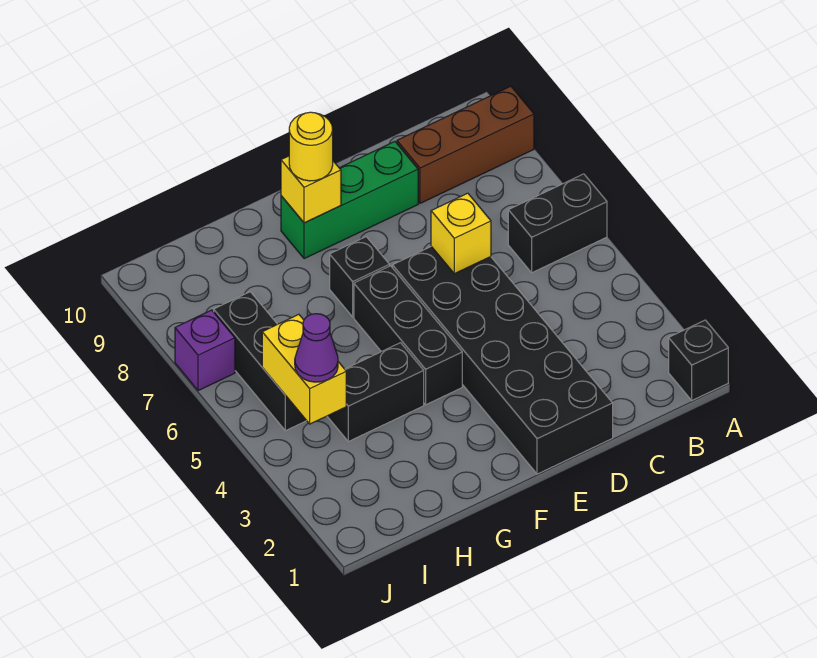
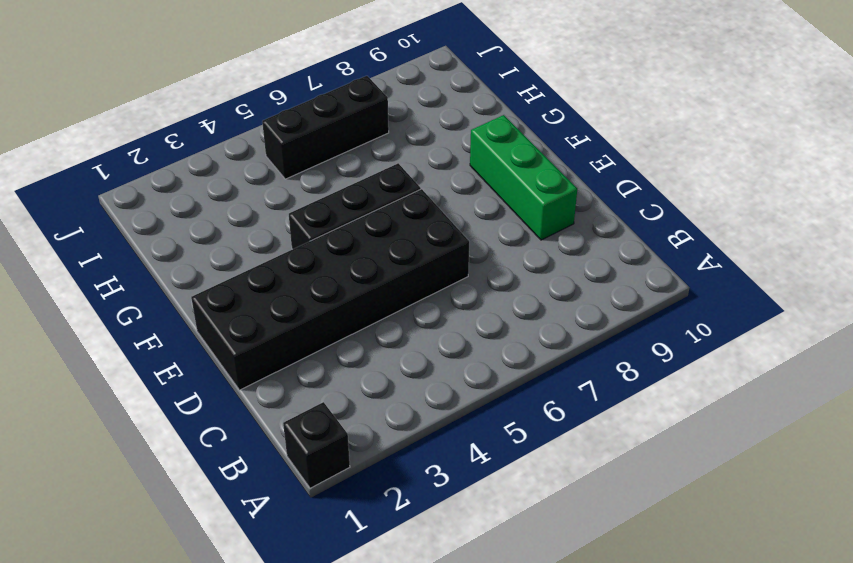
none -> black brick A6:B6 level 1
none -> brown brick A9:C9 level 1
none -> black brick F7 level 1

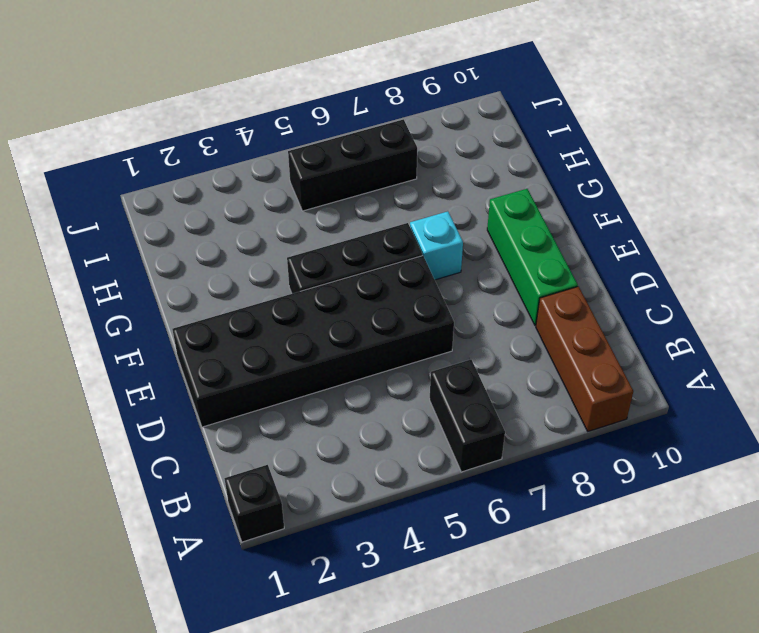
cyan brick F7 level 1 -> black brick F7 level 1
none -> black brick G4:H4 level 1
none -> purple brick J7 level 1
none -> yellow brick D6 level 2

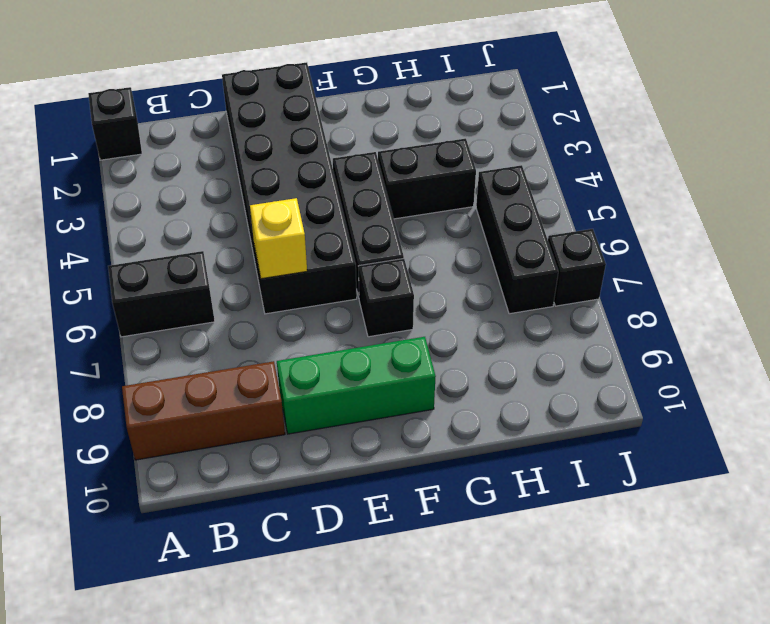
black brick J7 level 1 -> purple brick J7 level 1
none -> yellow brick F9 level 2
none -> yellow brick I4:I5 level 2
none -> yellow round brick F9 level 3

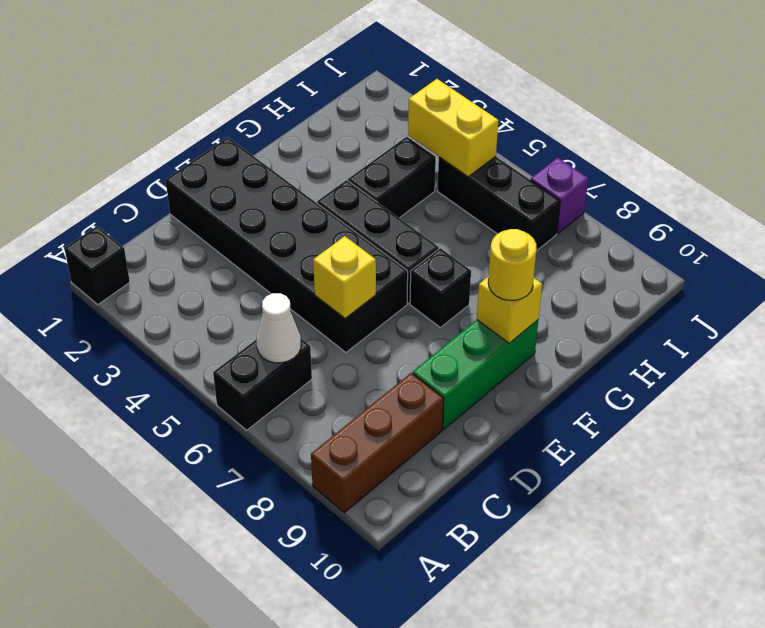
white cone B6 level 2 -> none
none -> purple cone I4 level 3

